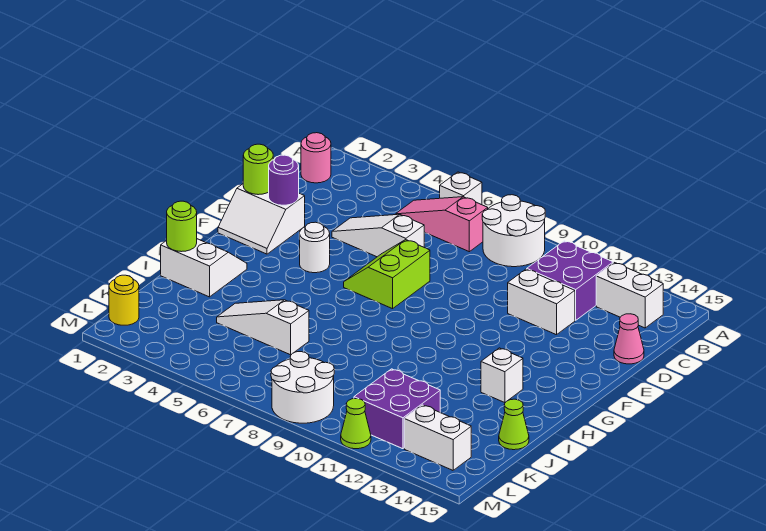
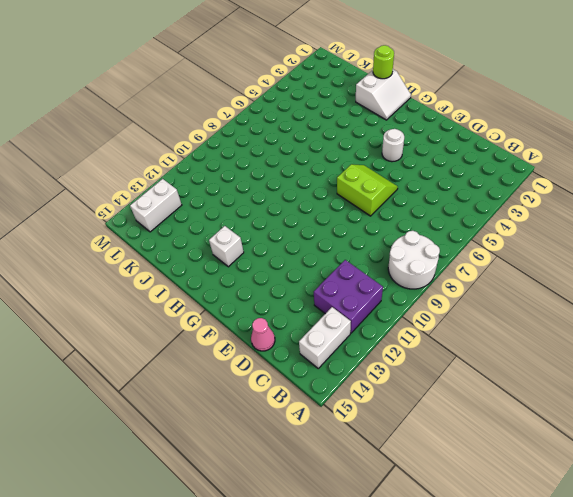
none -> white brick A6 level 1
none -> pink round brick B1 level 1
none -> pink slope B5:B7 level 1 top 7

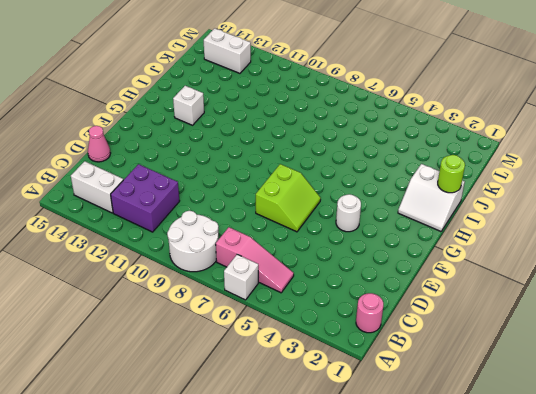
none -> white slope D4:D6 level 1 top 6
none -> white brick D11:D12 level 1
none -> white slope E1:F2 level 1 top E

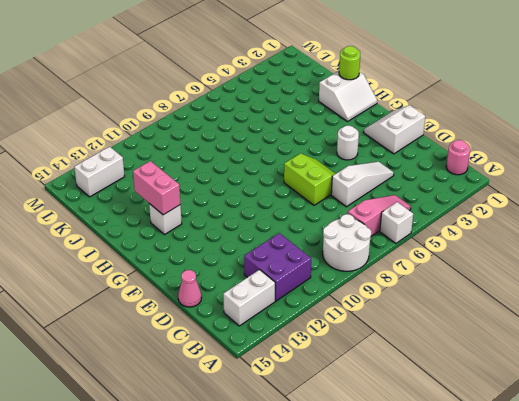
pink brick H13:I13 level 2 -> none
none -> white brick D11:D12 level 1
none -> white slope J4:J6 level 1 top 6
none -> lime cone J15 level 1

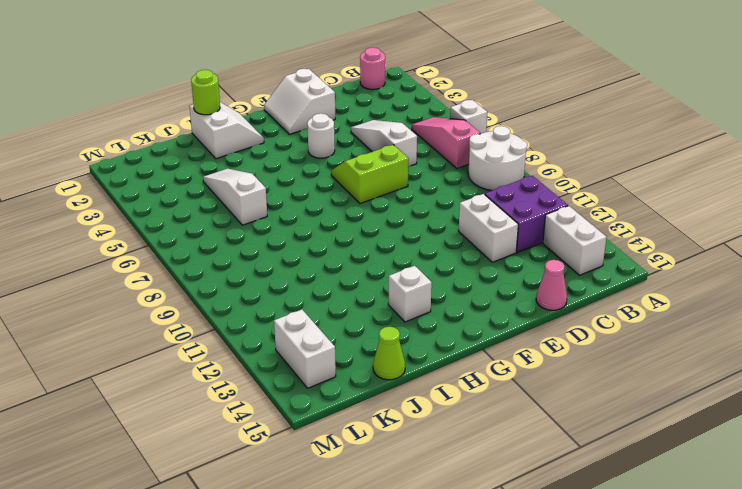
none -> purple brick K11:L12 level 1
none -> yellow round brick L1 level 1
none -> white round brick L8:M9 level 1

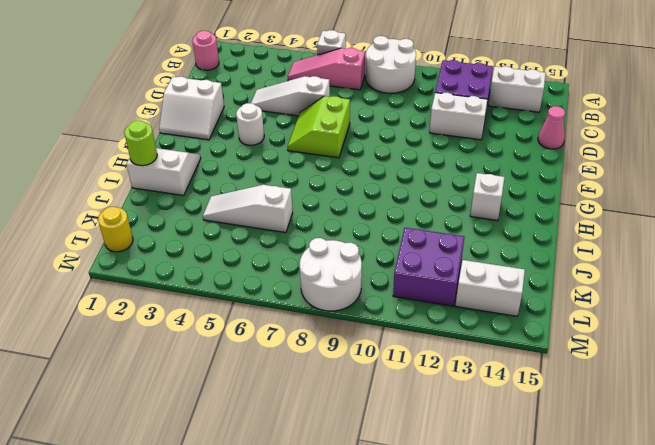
none -> lime cone J15 level 1
none -> lime cone M11 level 1
none -> lime round brick E1 level 2

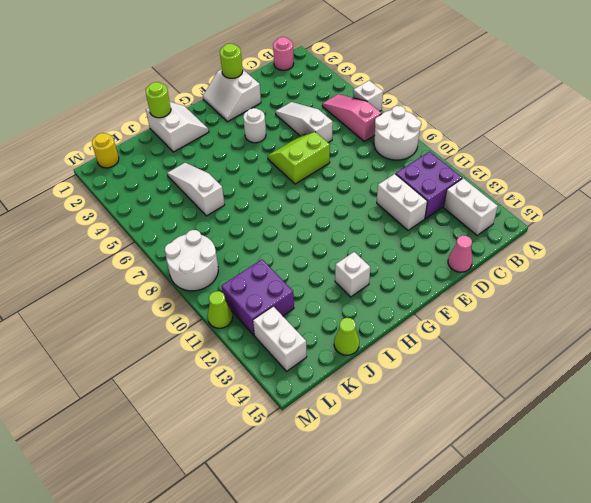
none -> purple round brick E2 level 2

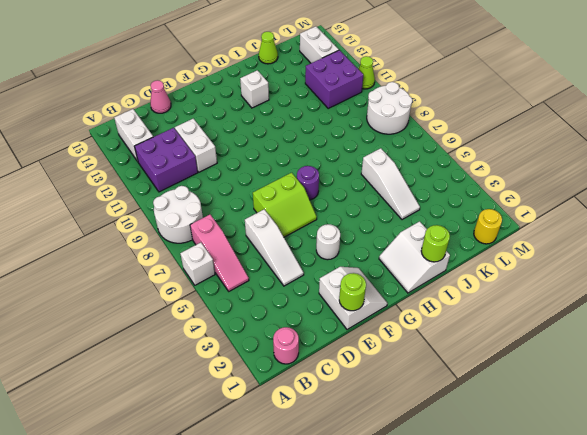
purple round brick G7 level 1 -> purple round brick E2 level 2

